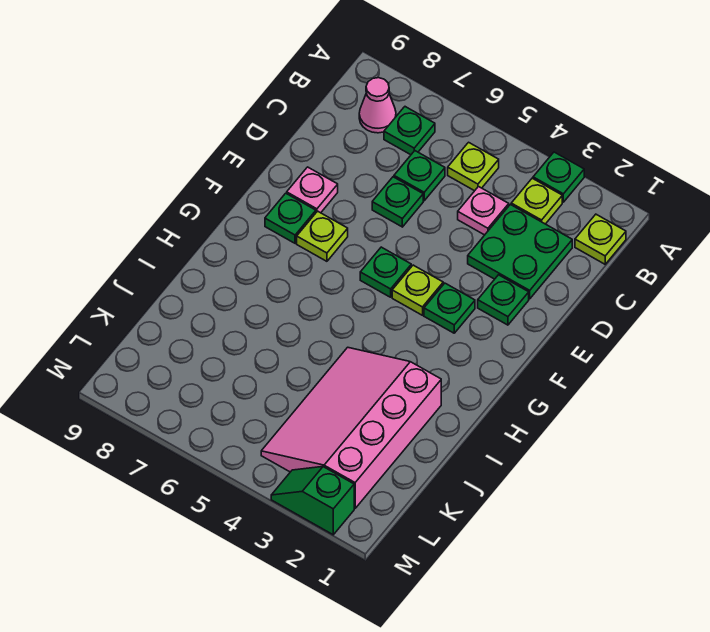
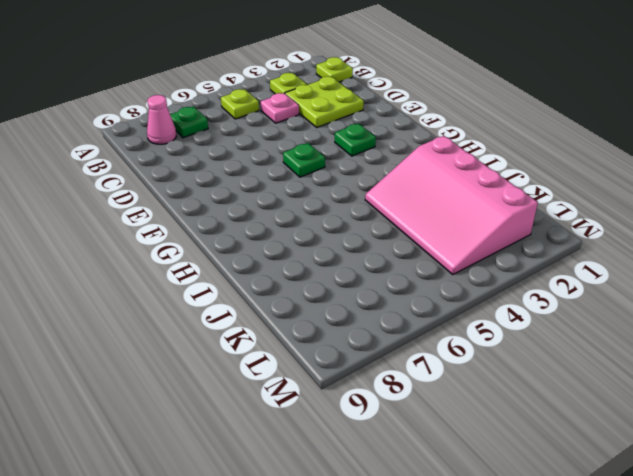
lime plate C2:D3 level 1 -> green plate C2:D3 level 1
none -> green plate A3 level 1
none -> green plate C6 level 1
none -> green plate D6 level 1

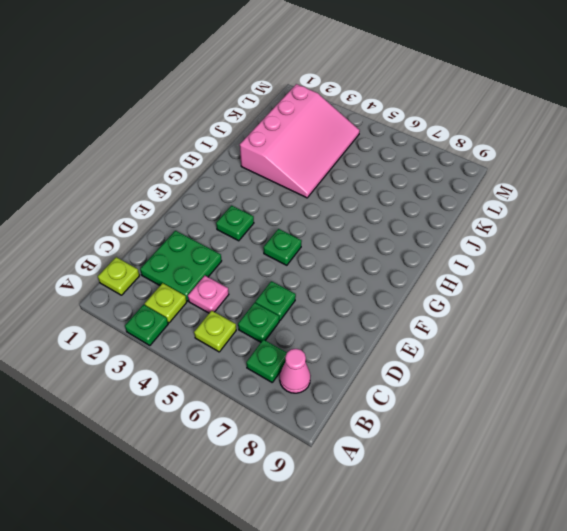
none -> green plate E2 level 1
none -> pink plate E8 level 1
none -> lime plate F4 level 1

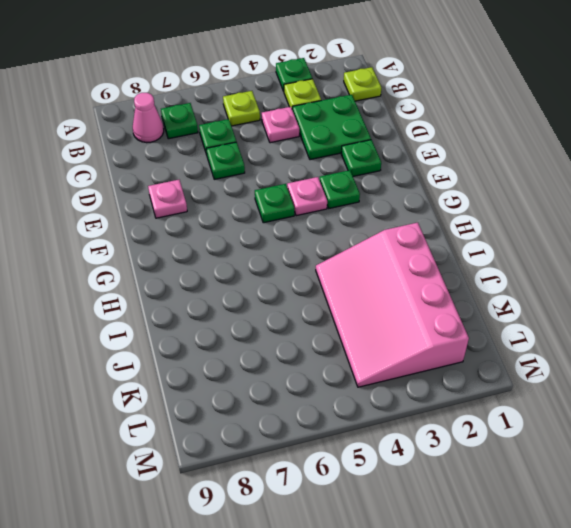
pink plate F4 level 1 -> lime plate F4 level 1
none -> lime plate F7 level 1
none -> green plate F8 level 1
none -> green slope M2:M3 level 1 top 2

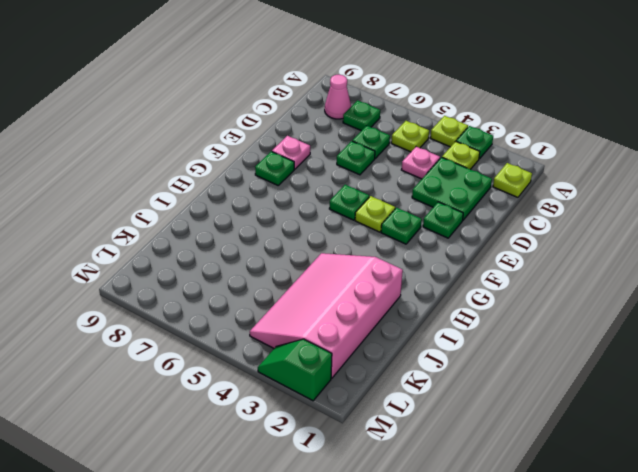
lime plate A4 level 1 -> lime plate F7 level 1

